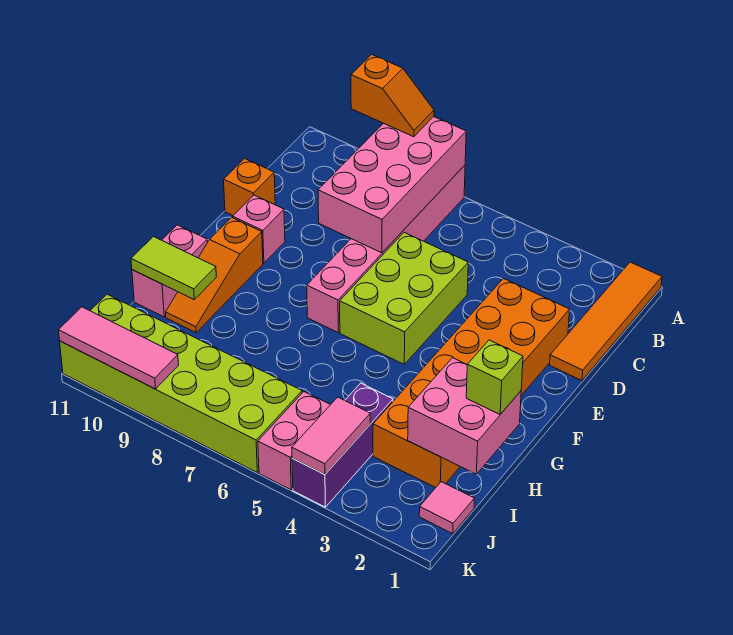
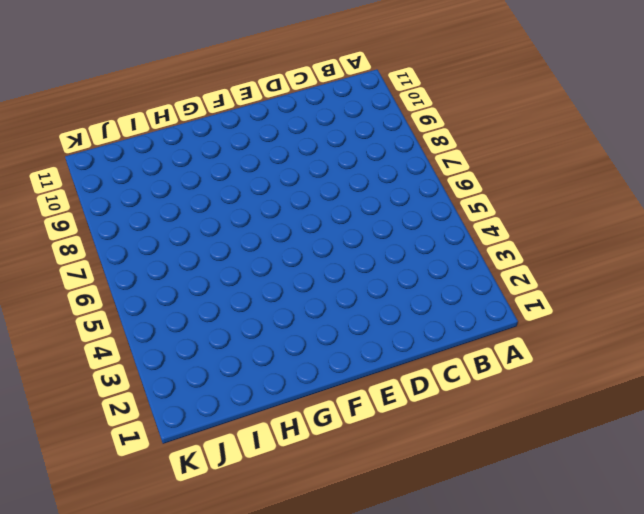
none -> orange tile A1:D1 level 1
none -> pink brick A7:F7 level 1
none -> orange brick D2:I3 level 1

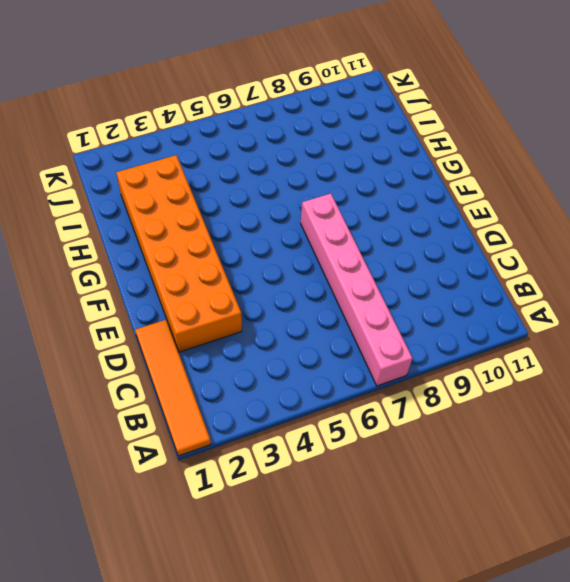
none -> lime brick D5:F6 level 1
none -> orange brick D11 level 1
none -> pink brick E10 level 1

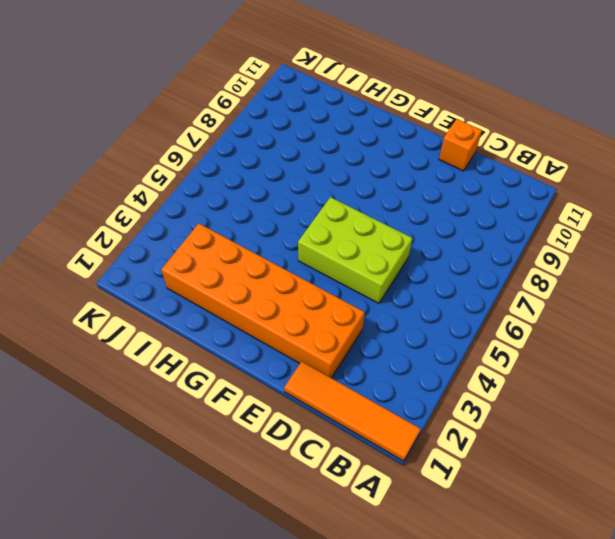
none -> pink brick A7:F7 level 1
none -> pink brick E10 level 1
none -> orange slope F10:H10 level 1 top F

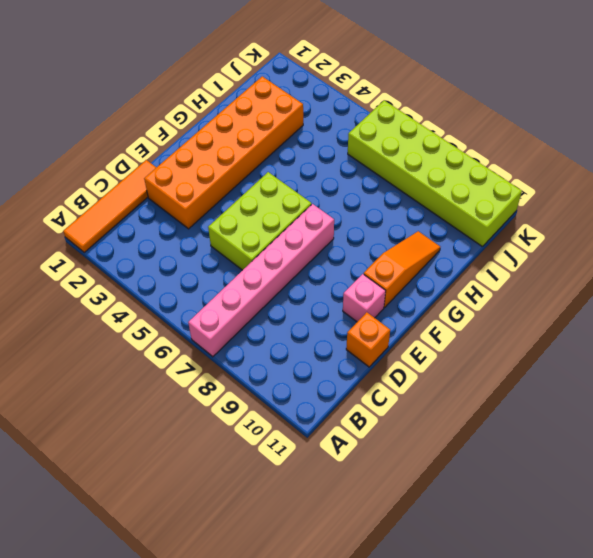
none -> pink brick G11:H11 level 1
none -> purple brick I4:K4 level 1
none -> pink tile J1 level 1

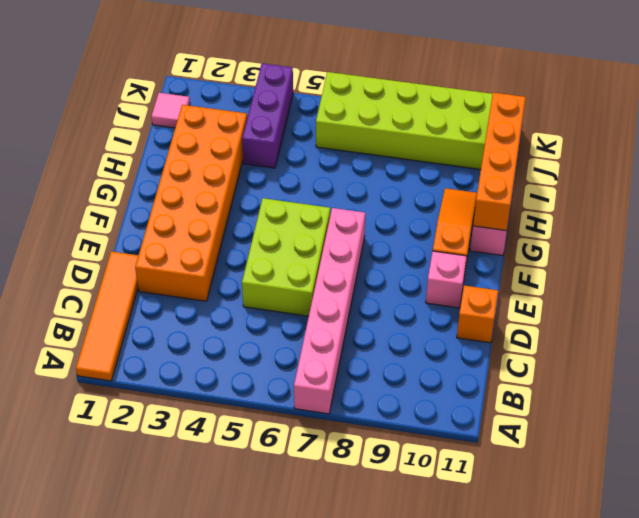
orange brick G11:J11 level 2 -> lime tile H10:H11 level 2
none -> pink brick J5:K5 level 1
none -> pink brick A7:D8 level 2
none -> pink brick H1:I2 level 2

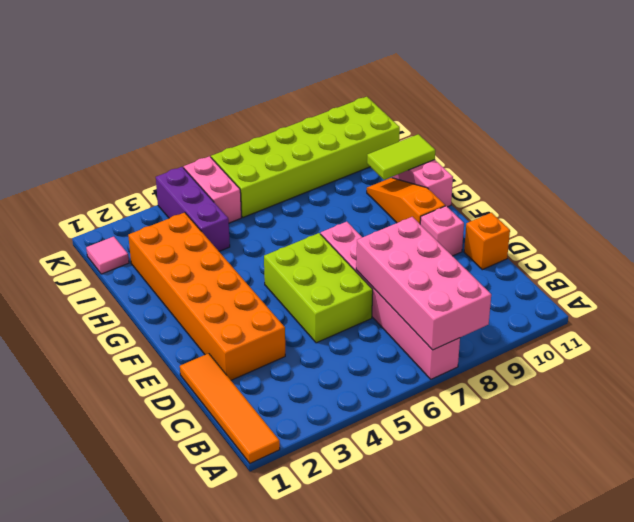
none -> pink brick H1:I2 level 2
none -> pink tile J4:K4 level 2
none -> pink tile K9:K11 level 2

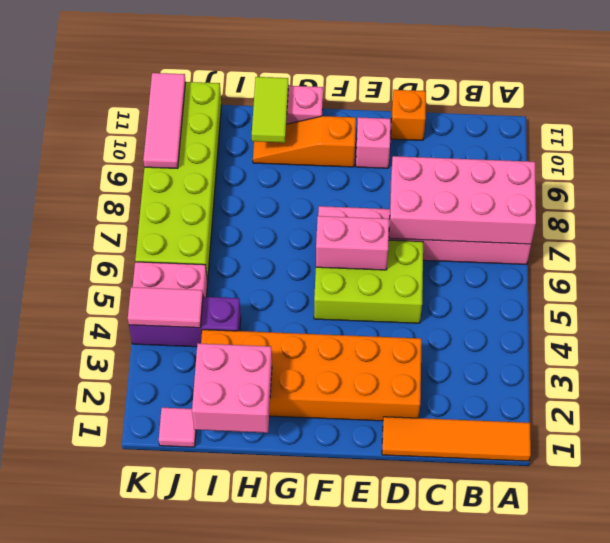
pink brick E6:F6 level 2 -> none
none -> orange slope A8:A9 level 3 top 9
none -> lime brick H1 level 3

